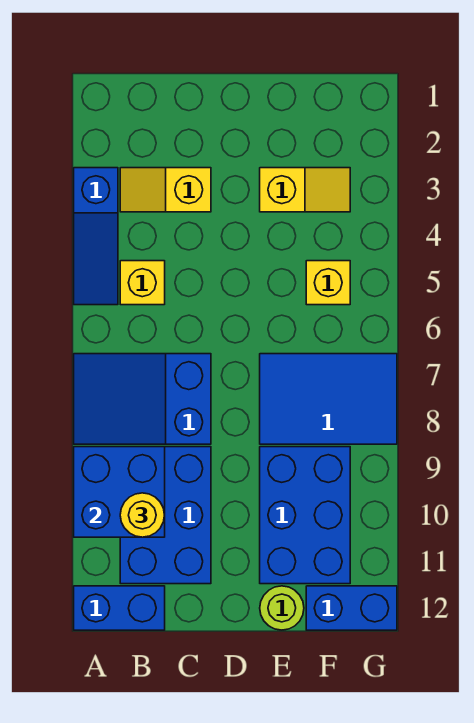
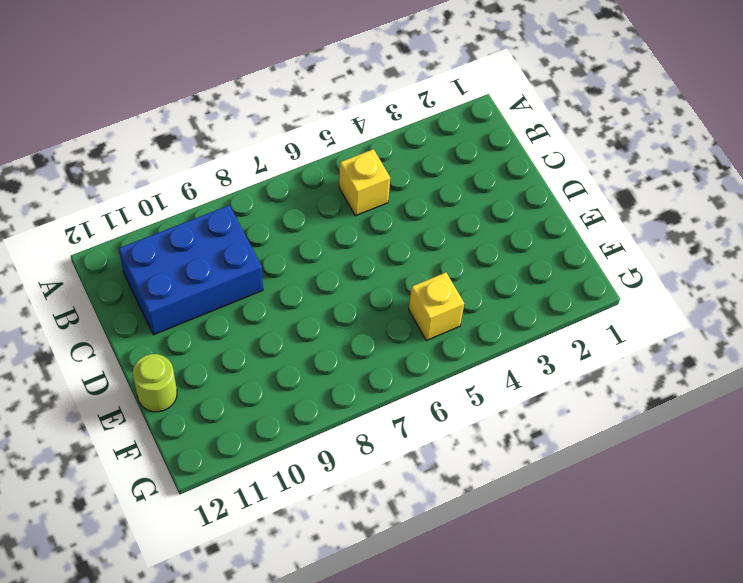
none -> blue slope A3:A5 level 1 top 3
none -> blue slope A7:C8 level 1 top C
none -> blue brick A12:B12 level 1

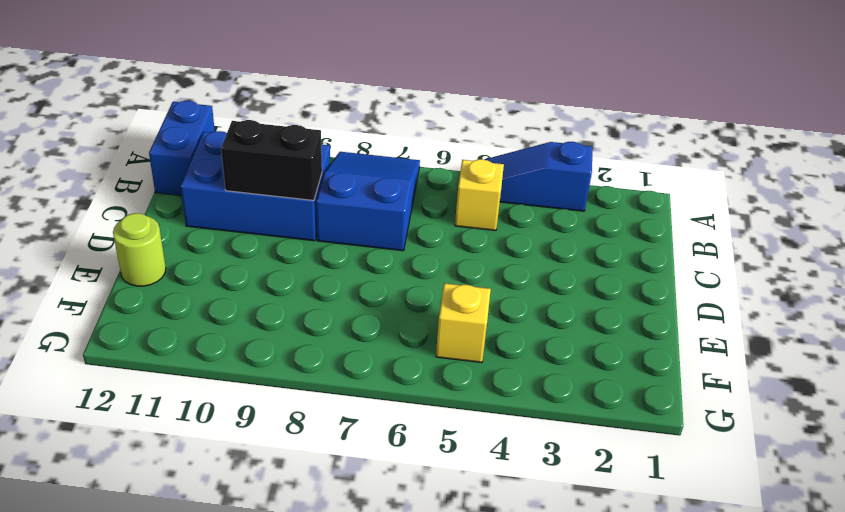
black brick C9:C10 level 2 -> none
none -> yellow slope B3:C3 level 1 top C
none -> yellow slope E3:F3 level 1 top E
none -> blue tile E7:G8 level 1

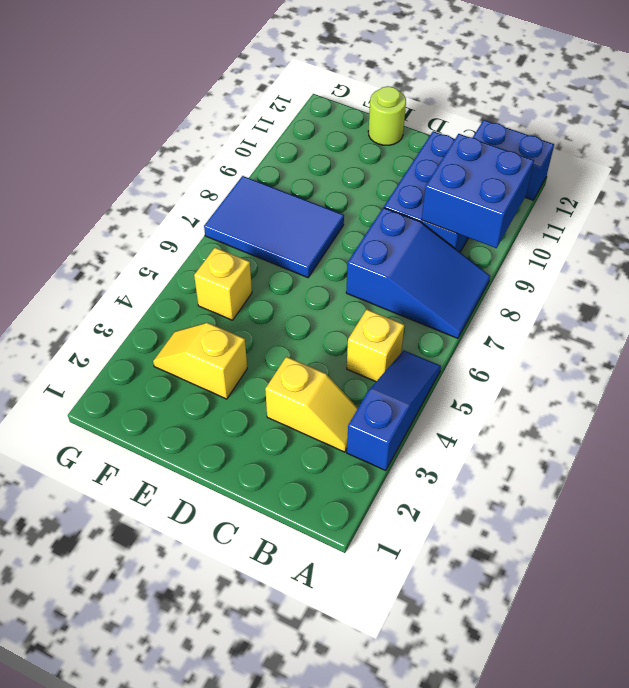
none -> blue brick E9:F11 level 1
none -> blue brick F12:G12 level 1
none -> yellow round brick B10 level 3

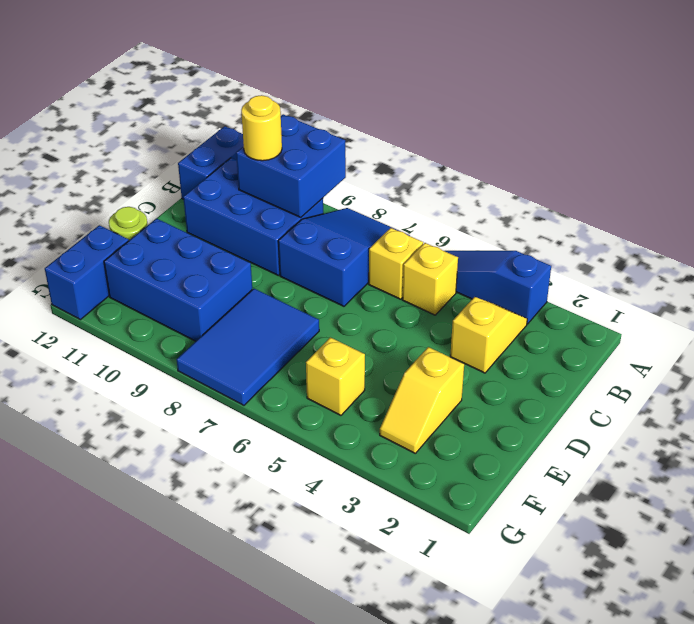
yellow brick B6 level 1 -> none

